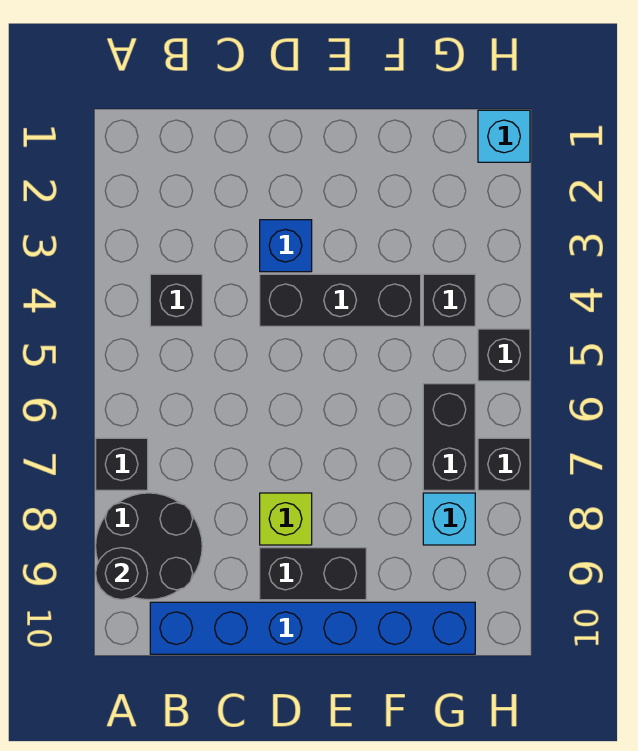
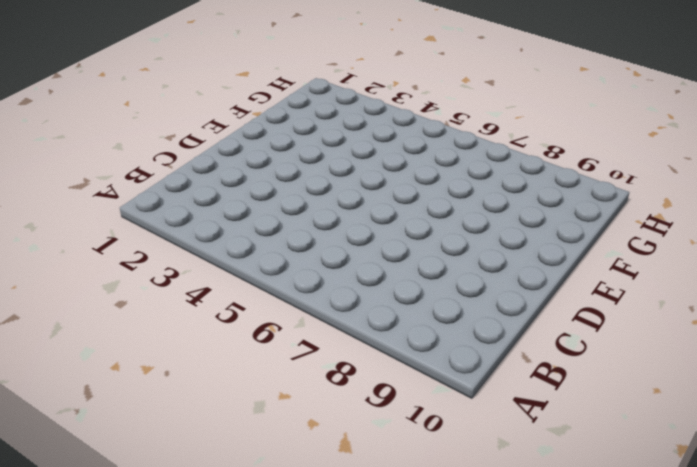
none -> black brick A7 level 1
none -> black round brick A8:B9 level 1
none -> black brick B4 level 1

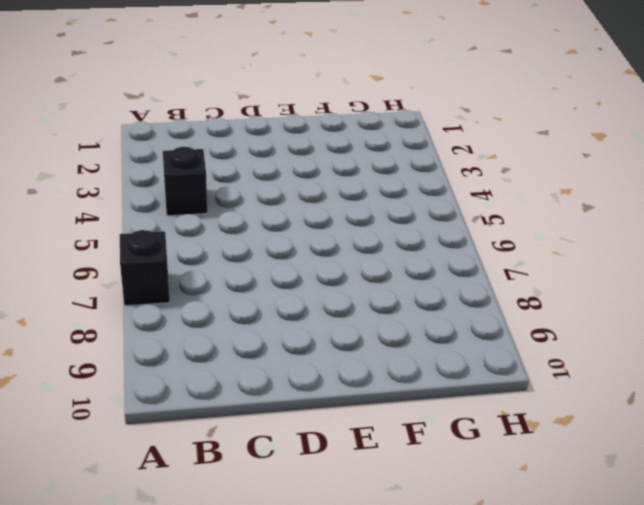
none -> black round brick A8:B9 level 1
none -> blue brick B10:G10 level 1
none -> blue brick D3 level 1

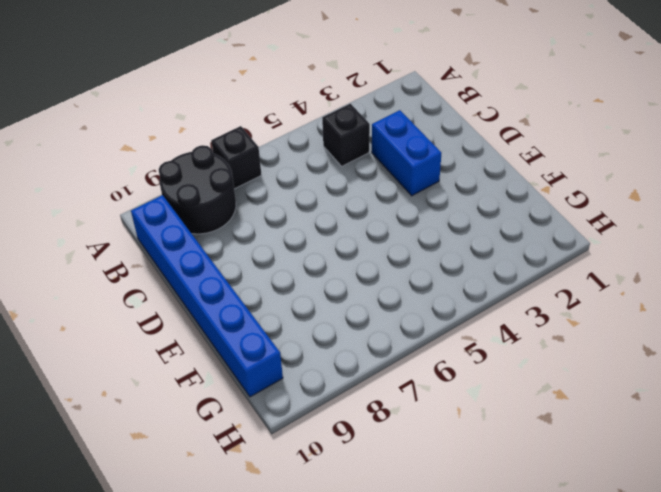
blue brick C3:D3 level 1 -> blue brick D3 level 1
none -> black brick D4:F4 level 1
none -> lime brick D8 level 1
none -> black brick D9:E9 level 1

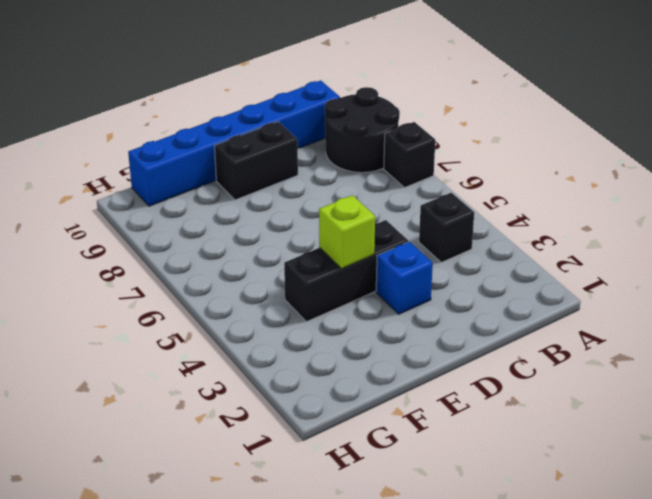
lime brick E4 level 2 -> lime brick D8 level 1
none -> black brick G4 level 1
none -> black brick G6:G7 level 1
none -> cyan brick G8 level 1

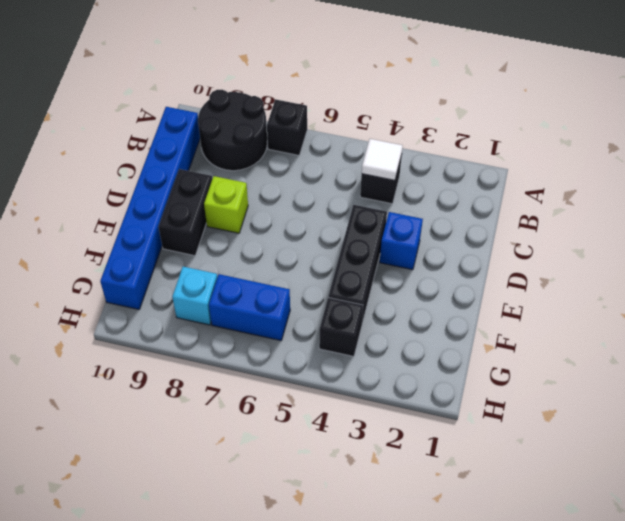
white tile B4 level 2 -> none
blue brick G6:G7 level 1 -> black brick G6:G7 level 1
none -> cyan brick H1 level 1
none -> black brick H5 level 1
none -> black brick H7 level 1

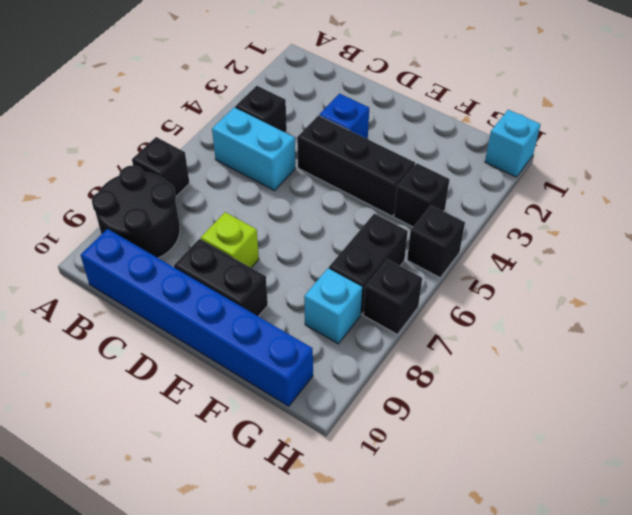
cyan brick B5:C5 level 1 -> none
none -> black round brick A9 level 2

